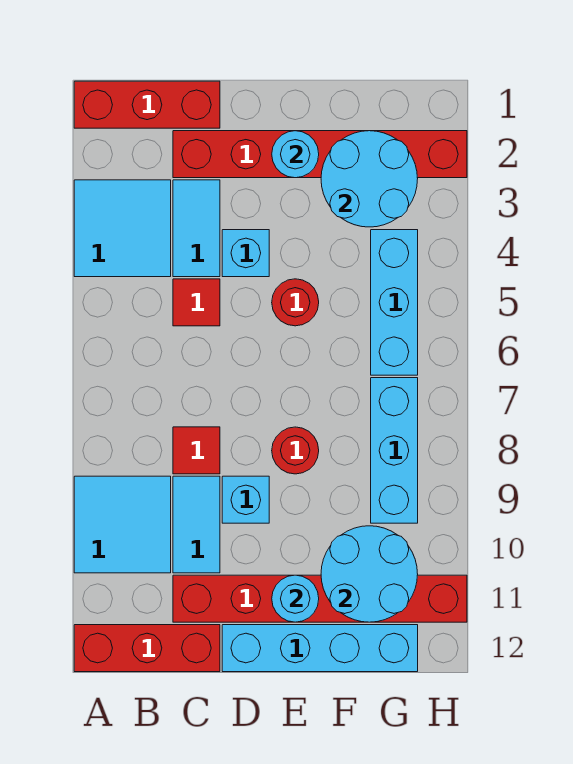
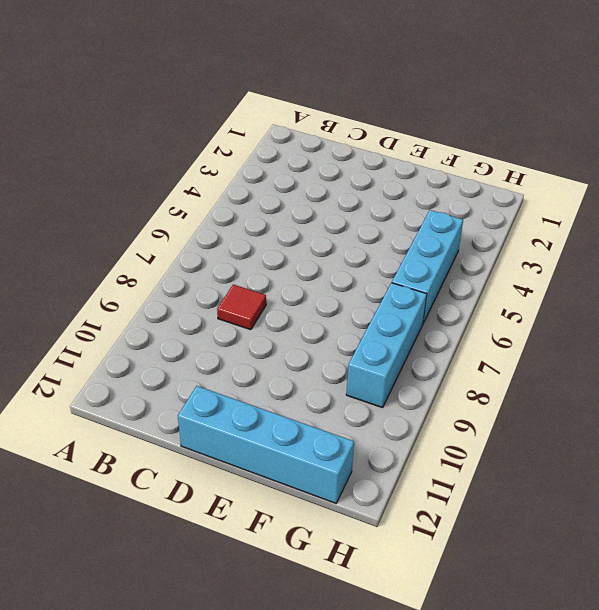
none -> red brick A1:C1 level 1
none -> cyan tile A3:B4 level 1
none -> cyan tile A9:B10 level 1

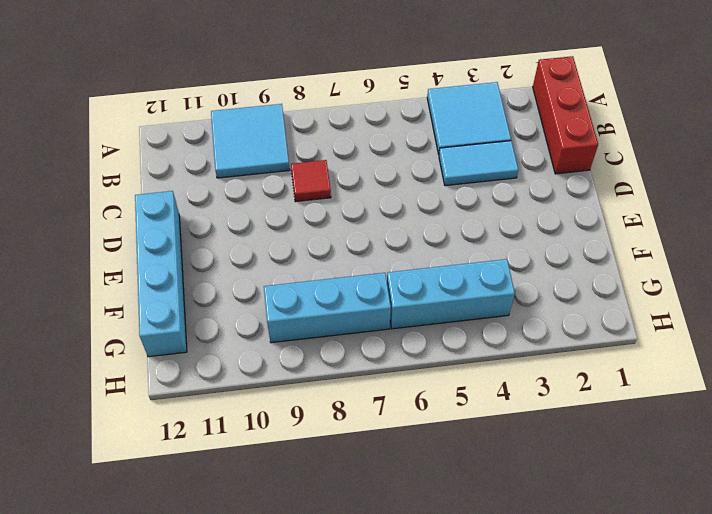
none -> red brick A12:C12 level 1
none -> red brick C2:H2 level 1
none -> red tile C5 level 1

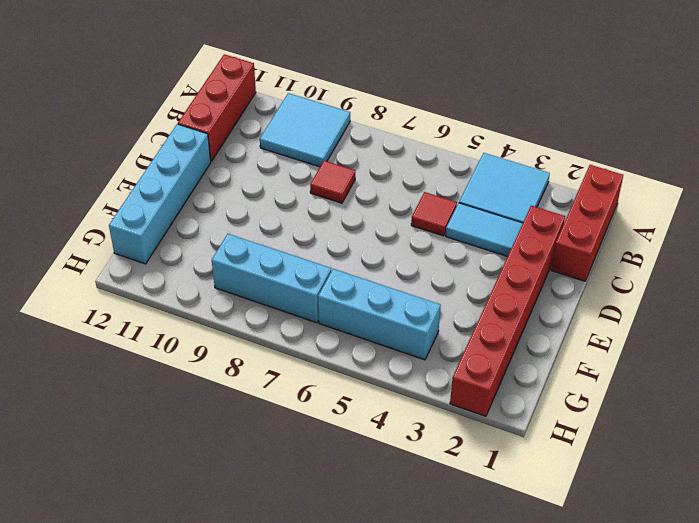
none -> cyan tile C9:C10 level 1
none -> red brick C11:H11 level 1
none -> cyan brick D4 level 1

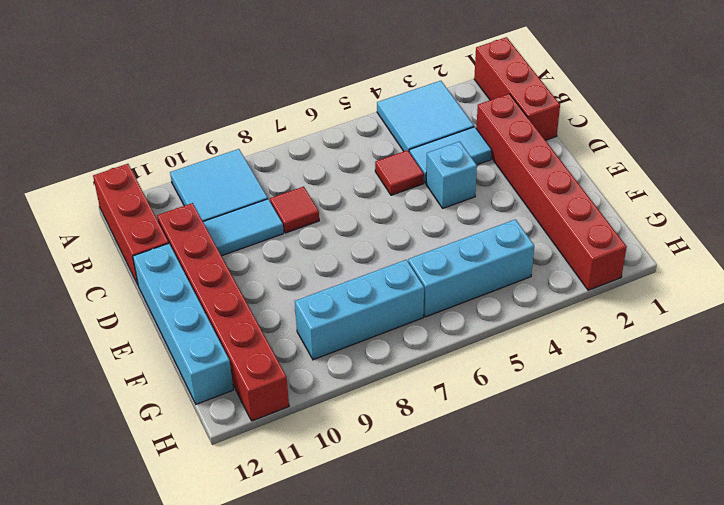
none -> cyan brick D9 level 1
none -> red round brick E5 level 1
none -> red round brick E8 level 1

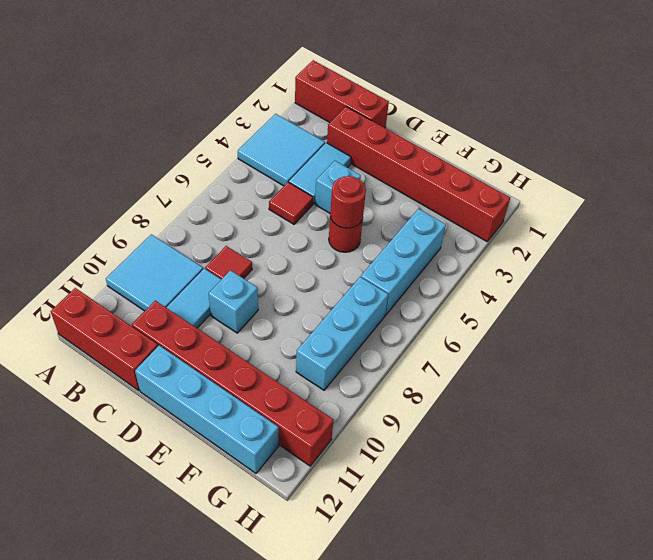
red round brick E5 level 2 -> red round brick E8 level 1
none -> cyan round brick E2 level 2
none -> cyan round brick E11 level 2
none -> cyan round brick F2:G3 level 2

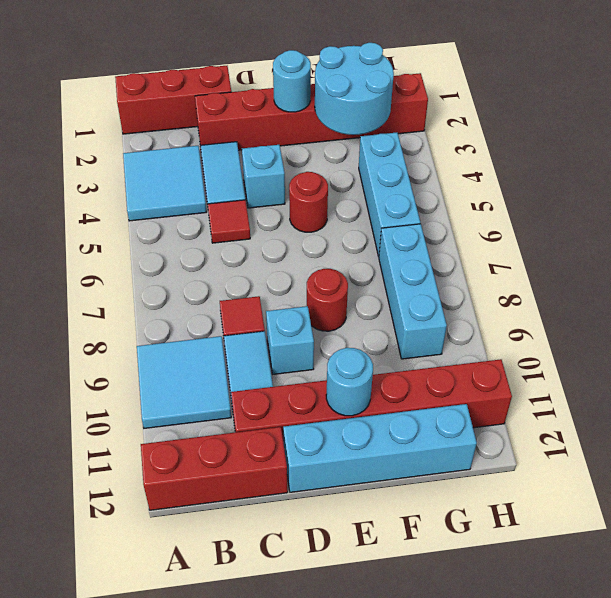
none -> cyan round brick F10:G11 level 2

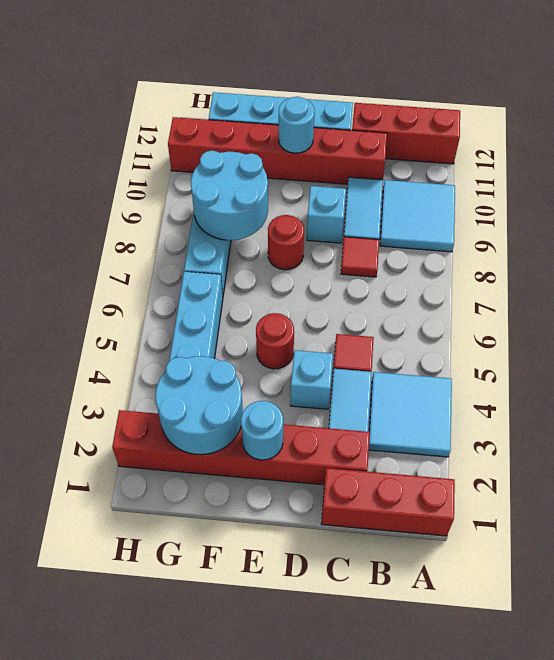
cyan round brick F8:G9 level 2 -> cyan round brick F10:G11 level 2

